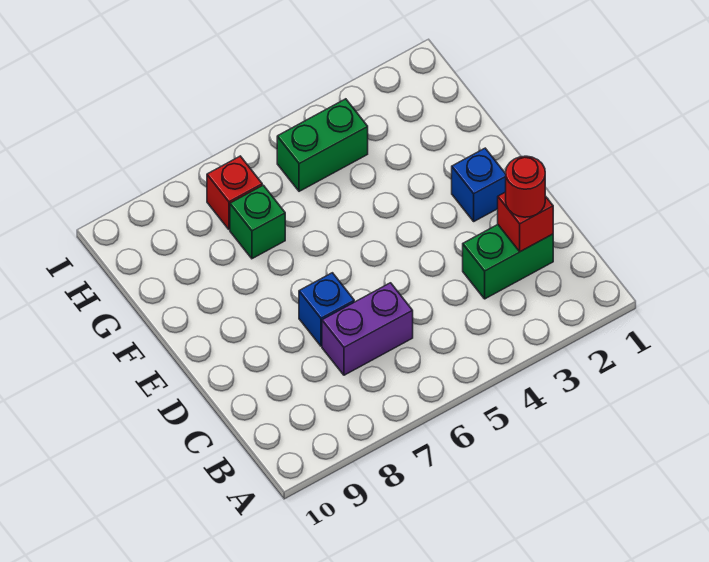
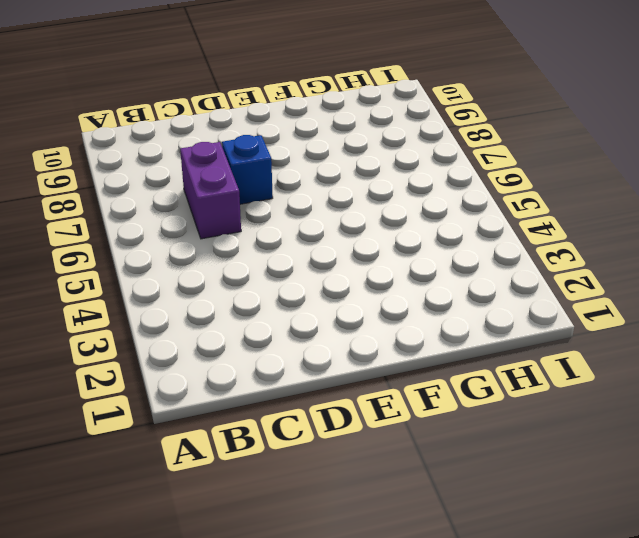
none -> green brick C2:C3 level 1
none -> blue brick E2 level 1

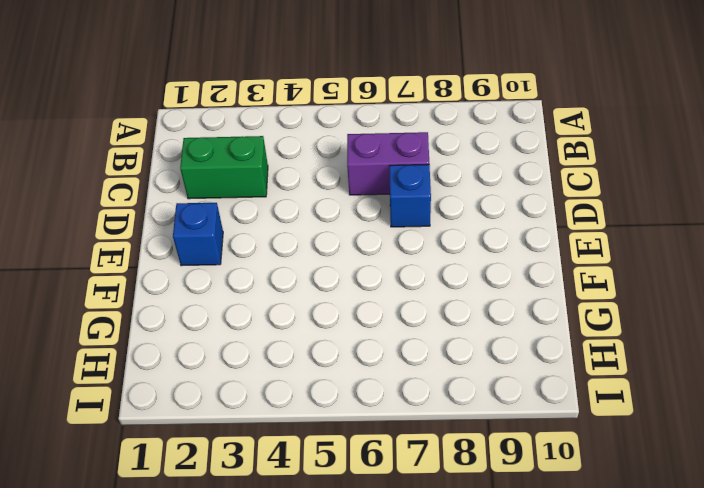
none -> green brick G7 level 1
none -> green brick H4:H5 level 1

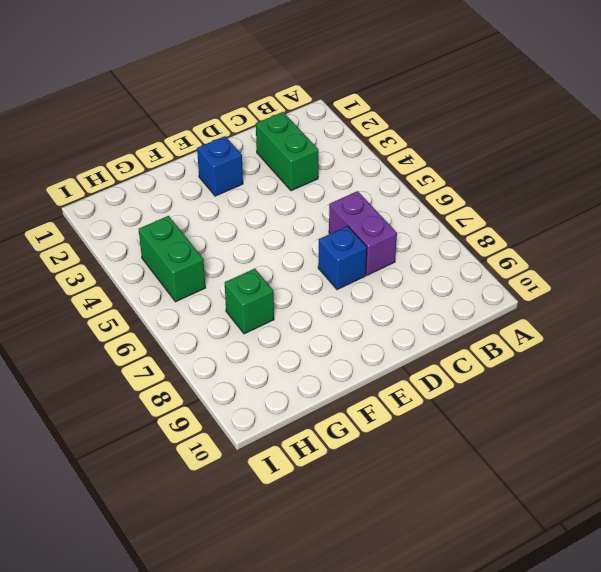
none -> red brick H7 level 1
none -> red brick C2 level 2

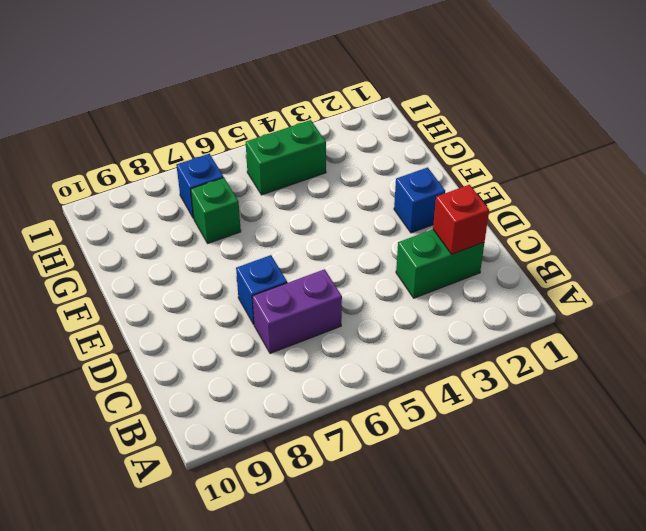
blue brick H7 level 1 -> red brick H7 level 1
none -> red round brick C2 level 3

